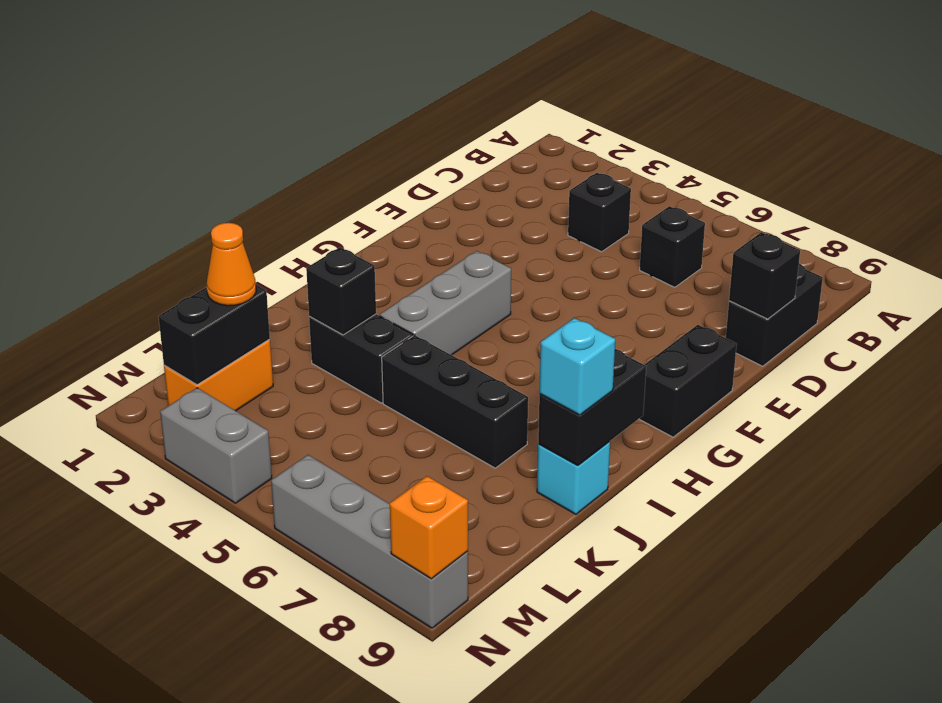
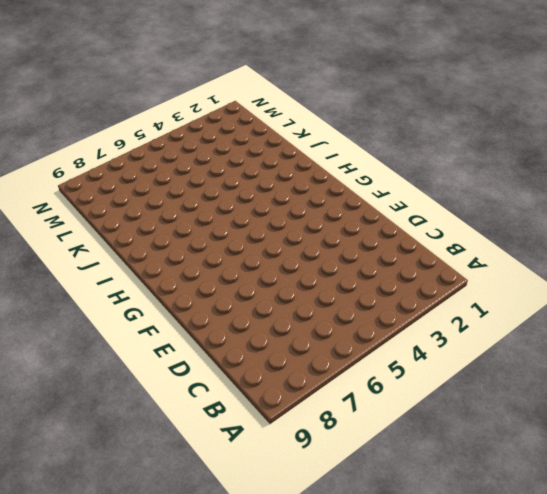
none -> black brick C4 level 1
none -> black brick C6 level 1
none -> black brick C9:D9 level 1

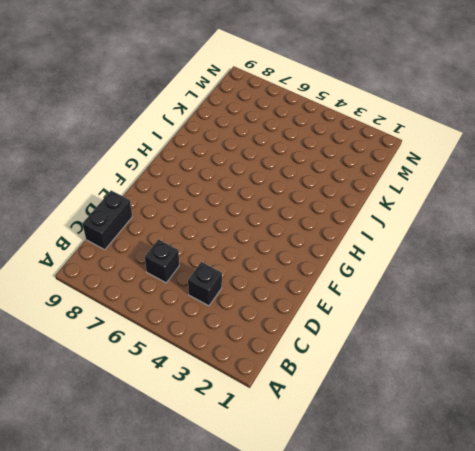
none -> black brick F9:G9 level 1
none -> grey brick G4:I4 level 1
none -> black brick J3:J4 level 1

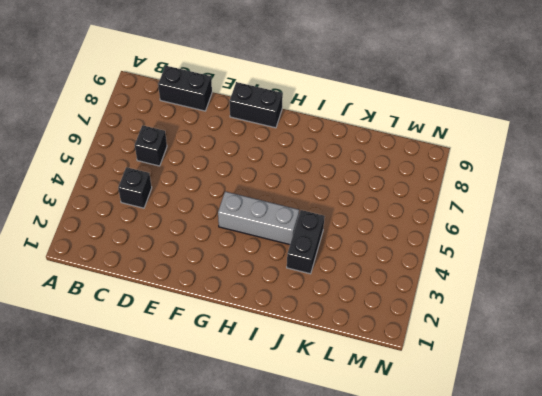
none -> black brick J5:J7 level 1
none -> cyan brick J9 level 1
none -> orange brick L2:M2 level 1

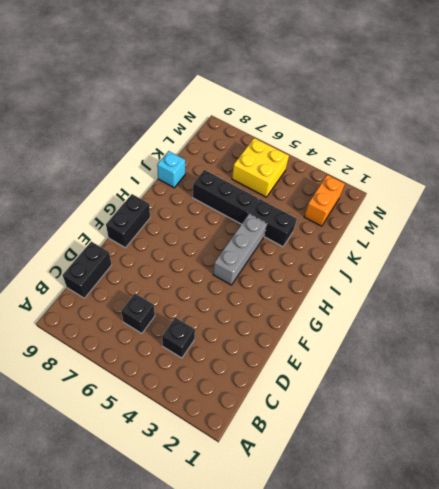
yellow brick L5:M6 level 1 -> none
none -> grey brick N3:N4 level 1
none -> grey brick N6:N9 level 1
none -> black brick D9 level 2

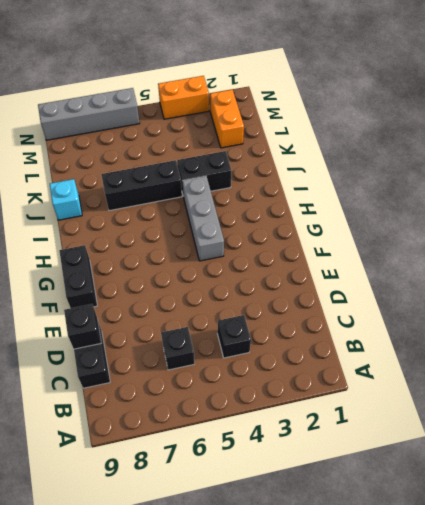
orange brick N3:N4 level 1 -> grey brick N3:N4 level 1
none -> black brick I9:J9 level 2
none -> black brick J3 level 2
none -> black brick L2:M2 level 2

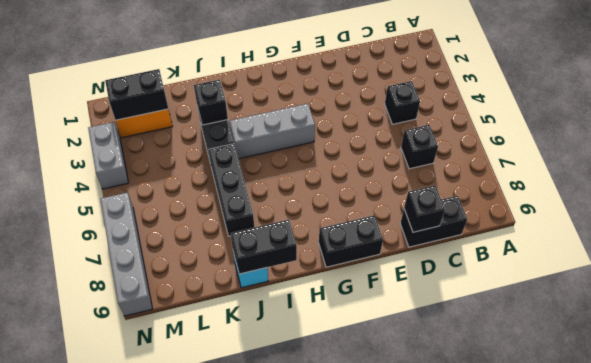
none -> orange brick N9 level 2
none -> cyan brick J9 level 3
none -> orange cone L2 level 3

